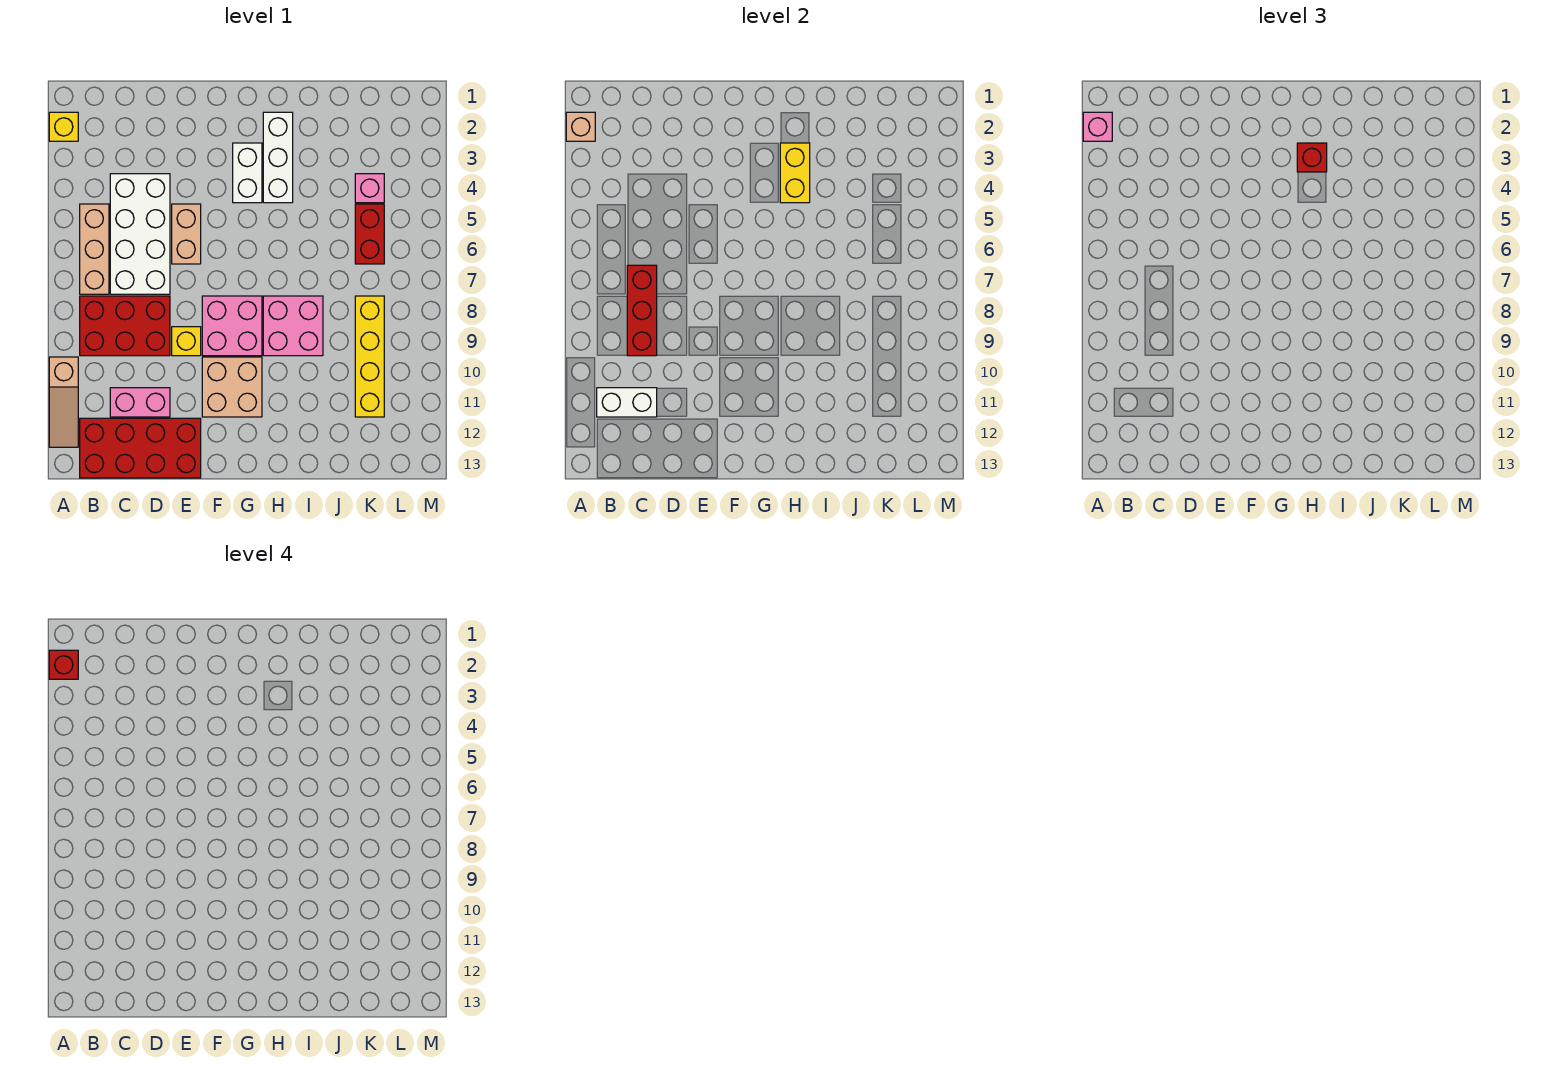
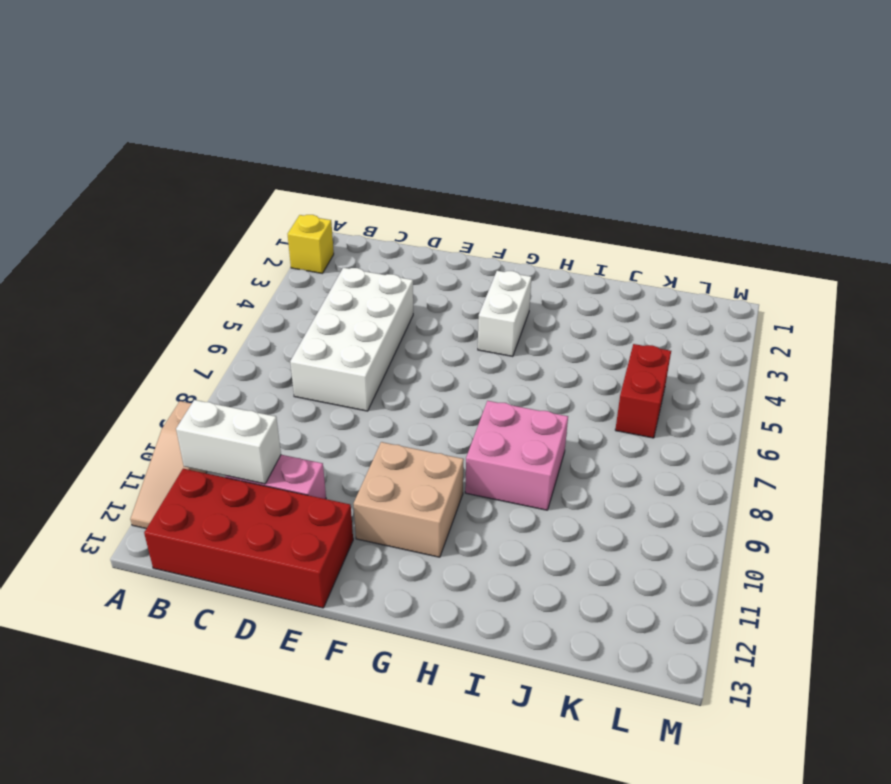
none -> tan brick B5:B7 level 1
none -> red brick B8:D9 level 1
none -> tan brick E5:E6 level 1

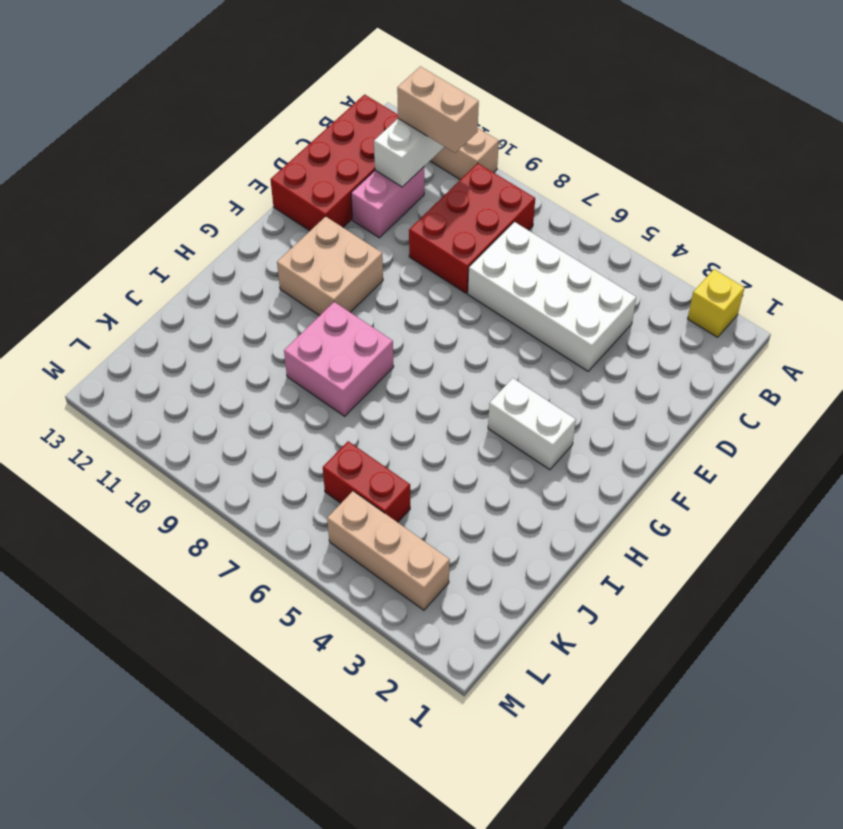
tan brick B10:B11 level 3 -> tan brick E5:E6 level 1
tan brick L3:L5 level 1 -> tan brick B5:B7 level 1
none -> yellow brick E9 level 1
none -> pink brick F8:G9 level 1
none -> white brick H2:H4 level 1

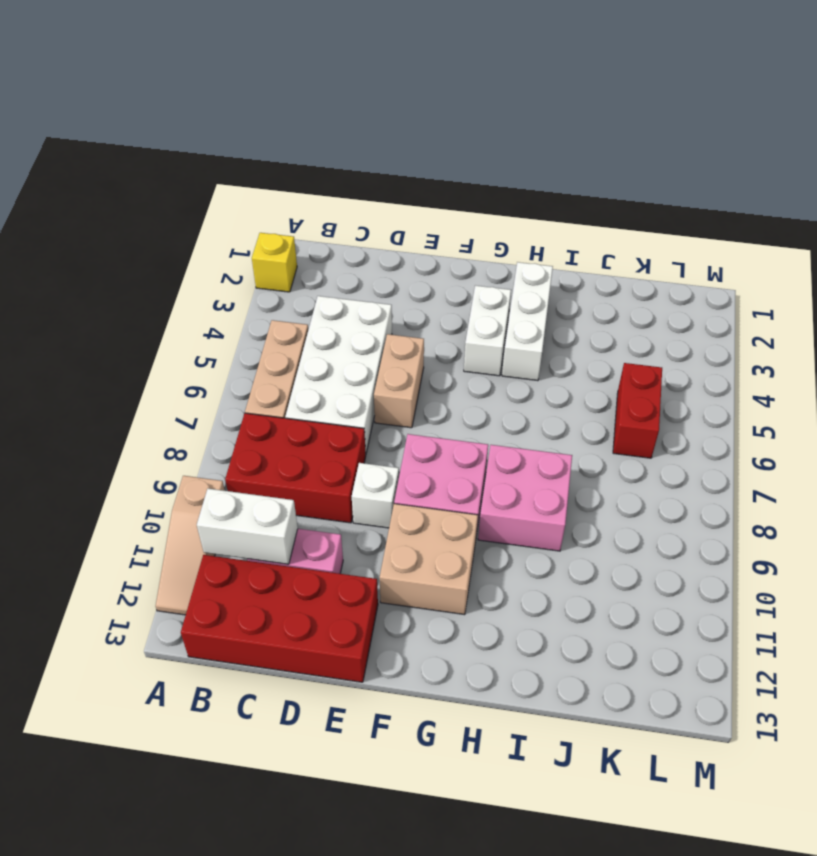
white brick E9 level 1 -> yellow brick E9 level 1
none -> pink brick K4 level 1
none -> yellow brick K8:K11 level 1
none -> tan brick A2 level 2

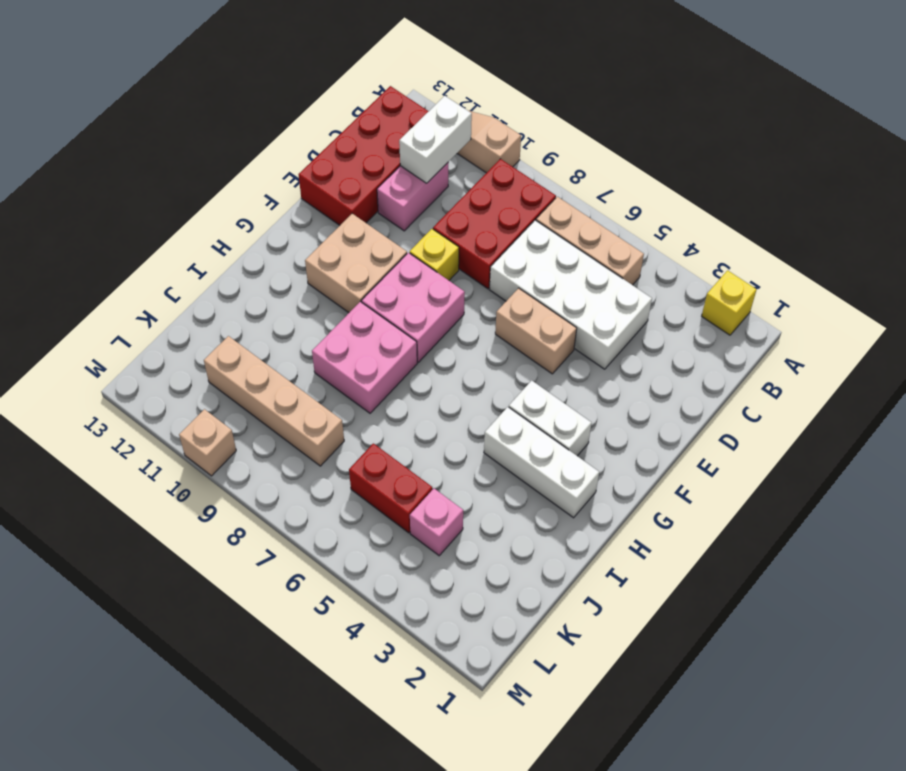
tan brick K8:K11 level 1 -> yellow brick K8:K11 level 1
tan brick M10 level 1 -> tan brick A2 level 2
none -> red brick C7:C9 level 2
none -> yellow brick H3:H4 level 2
none -> pink brick A2 level 3

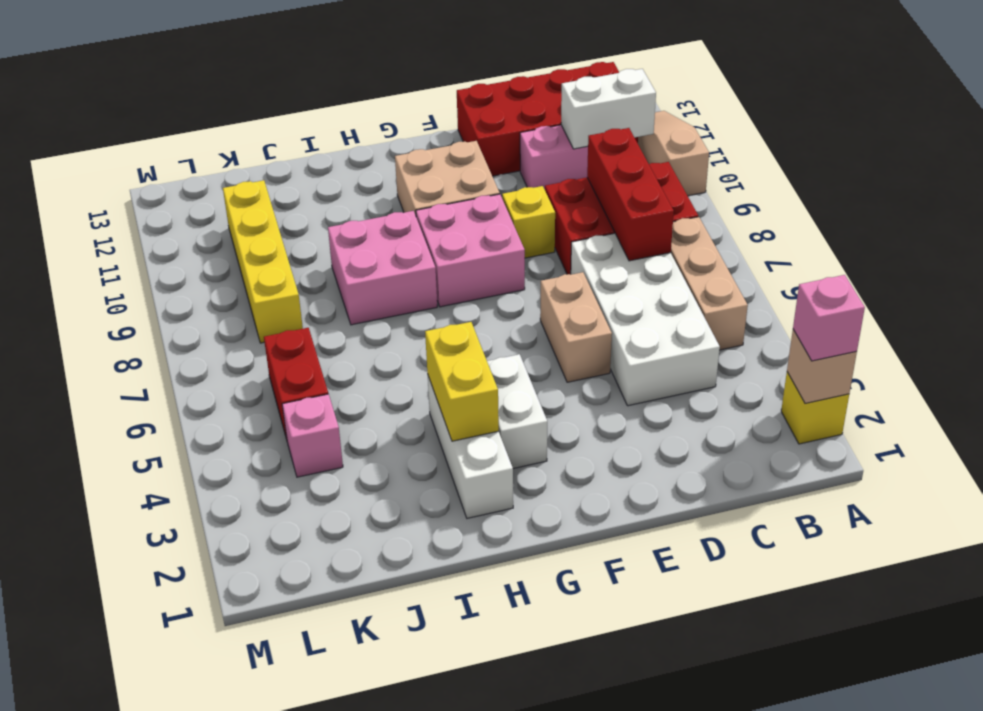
none -> red brick H3 level 3
none -> red brick A2 level 4

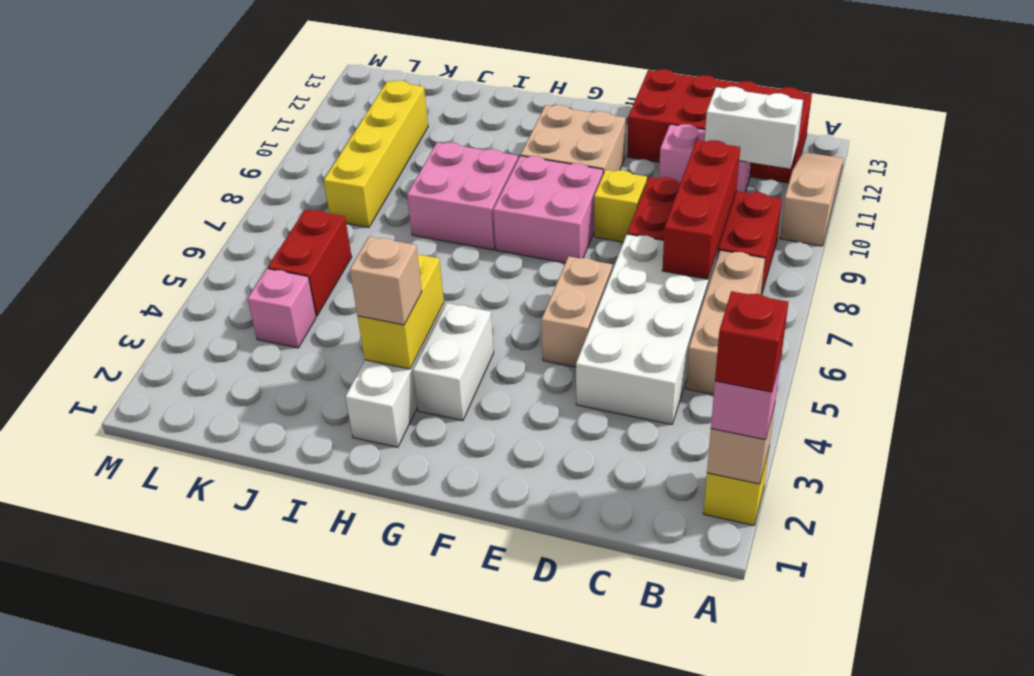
tan brick H3 level 3 -> red brick H3 level 3

